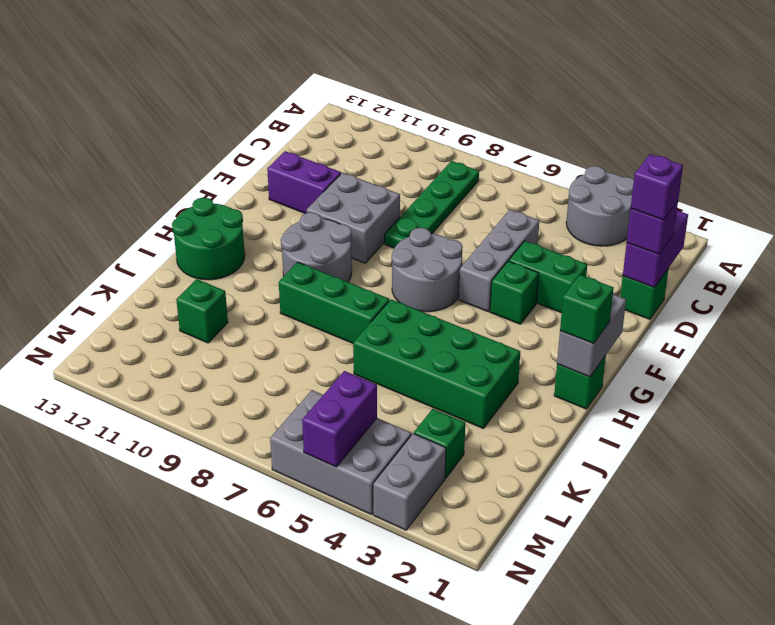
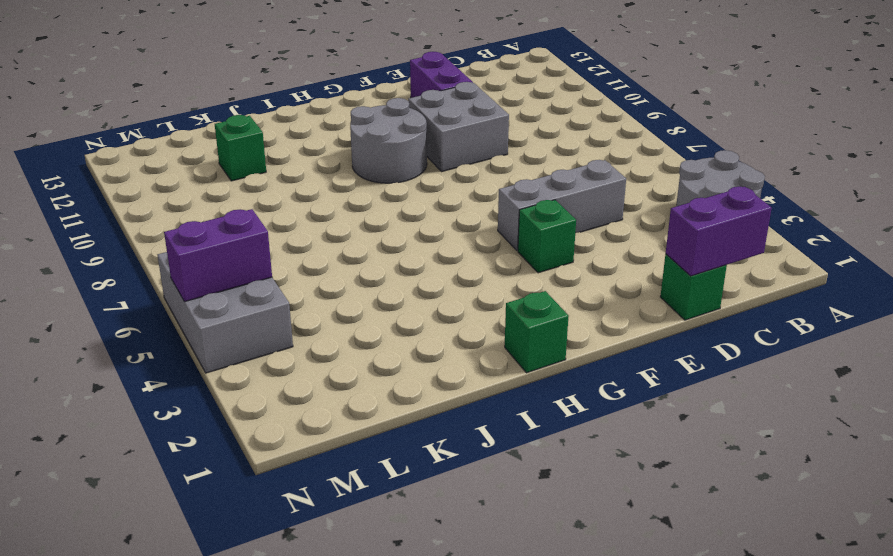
none -> green plate B8:E8 level 1
none -> green brick E3:E4 level 1
none -> grey round brick F6:G7 level 1

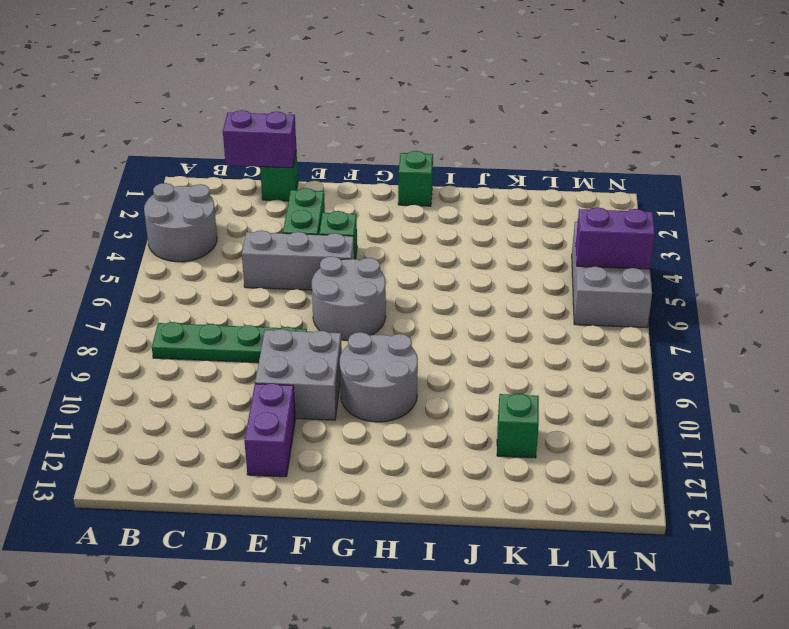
none -> green round brick H12:I13 level 1
none -> green brick I3:J6 level 1
none -> green brick I7:I9 level 1

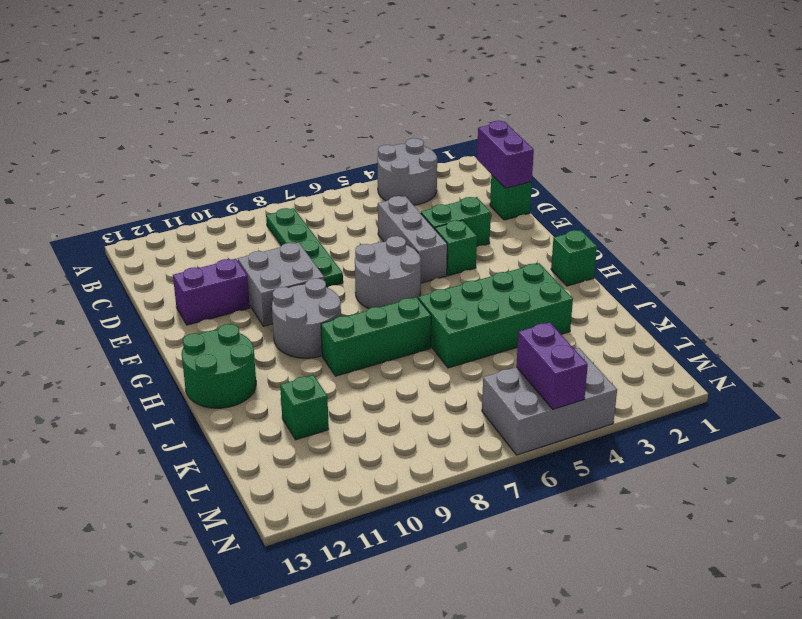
none -> green brick L3 level 1
none -> grey brick M3:N3 level 1
none -> grey brick G1:H1 level 2

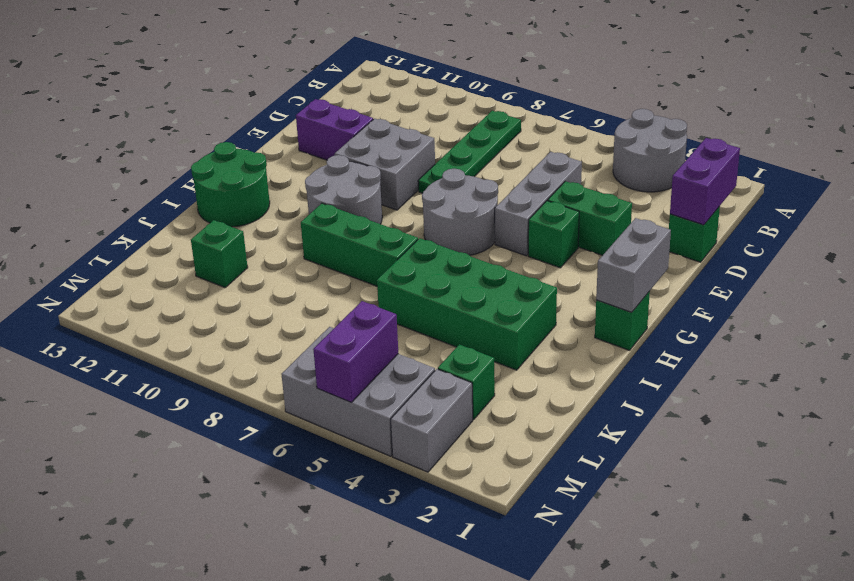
none -> purple brick D1 level 3
none -> green brick H1 level 3
none -> purple brick D1 level 4

